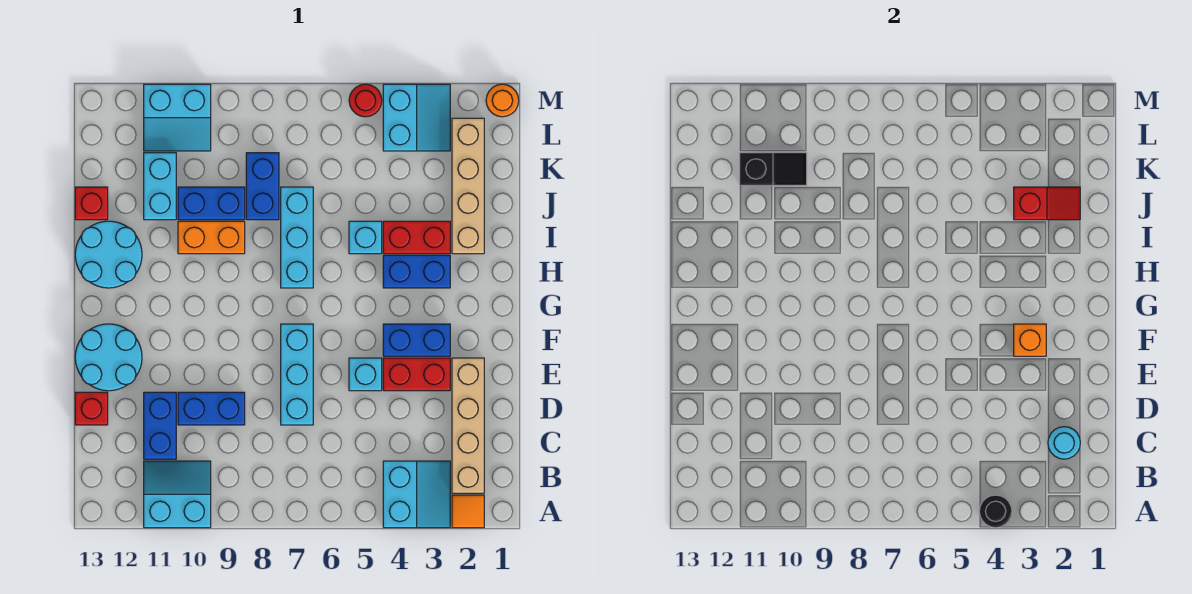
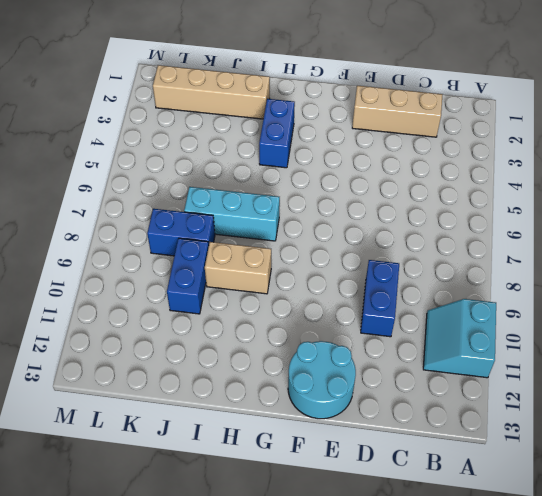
tan brick C2:E2 level 1 -> tan brick B2:E2 level 1
tan brick H9:I9 level 1 -> orange brick I9:I10 level 1
none -> orange tile A2 level 1
none -> cyan slope A3:B4 level 1 top 4
none -> blue brick C11:D11 level 1
none -> cyan brick D7:F7 level 1

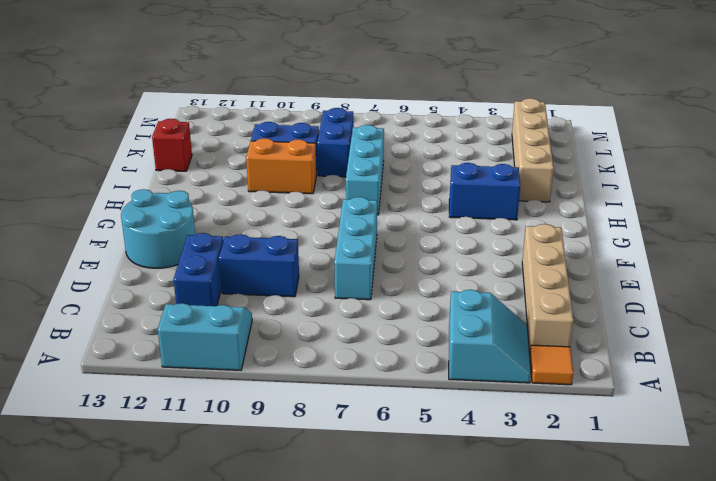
none -> red brick D13 level 1
none -> red brick E3:E4 level 1
none -> cyan brick E5 level 1
none -> blue brick F3:F4 level 1

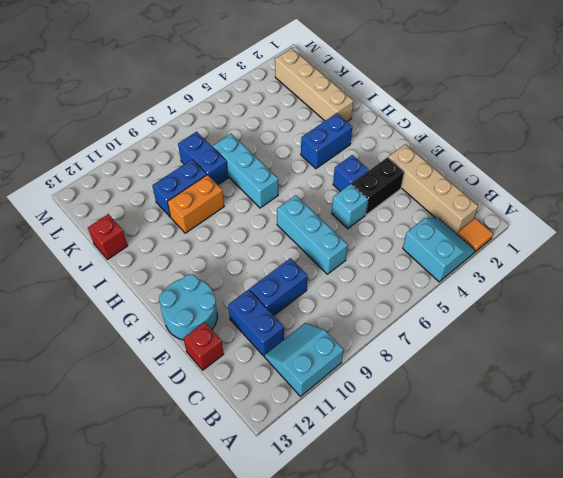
black brick E3:E4 level 1 -> red brick E3:E4 level 1
blue brick F4 level 1 -> blue brick F3:F4 level 1
none -> cyan round brick H12:I13 level 1
none -> red brick I3:I4 level 1
none -> cyan brick I5 level 1
none -> cyan brick J11:K11 level 1

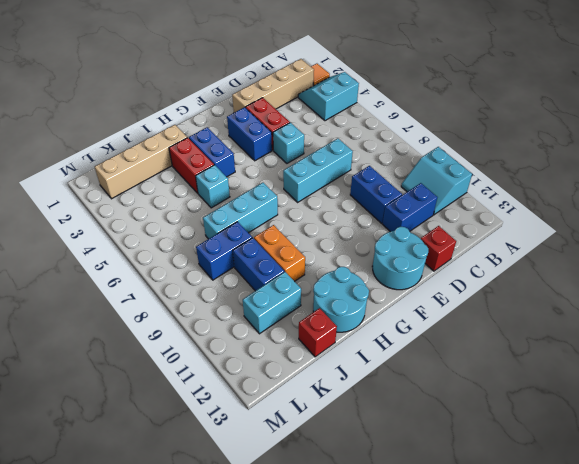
none -> cyan slope L3:M4 level 1 top 4
none -> cyan slope L10:M11 level 1 top M
none -> orange round brick M1 level 1
none -> red round brick M5 level 1

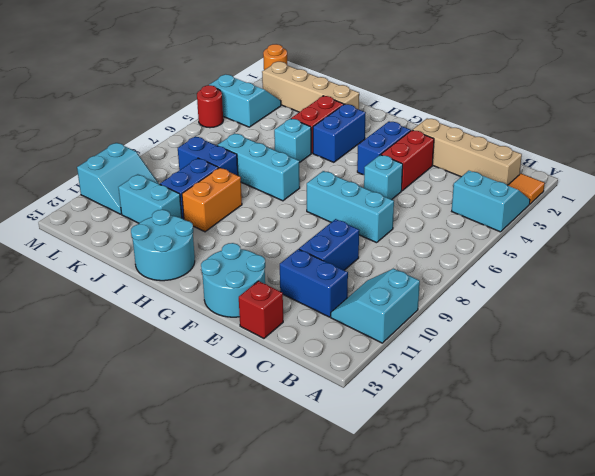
none -> red brick J13 level 1
none -> black round brick A4 level 2
none -> cyan round brick C2 level 2
none -> orange brick F3 level 2

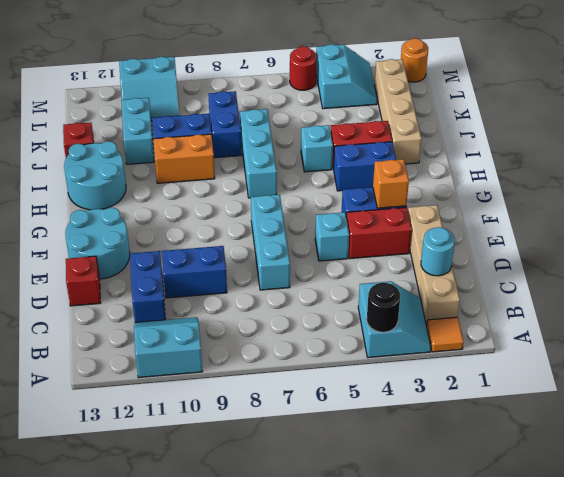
none -> red slope J2:J3 level 2 top 3
none -> black slope K10:K11 level 2 top 11

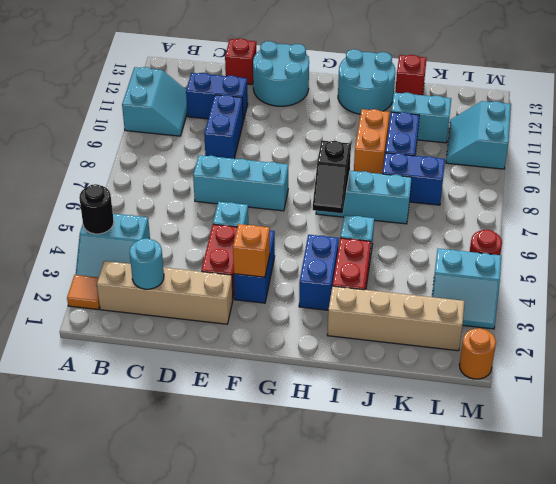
black slope H6:H7 level 2 top 7 -> black slope K10:K11 level 2 top 11
none -> red slope J2:J3 level 2 top 3

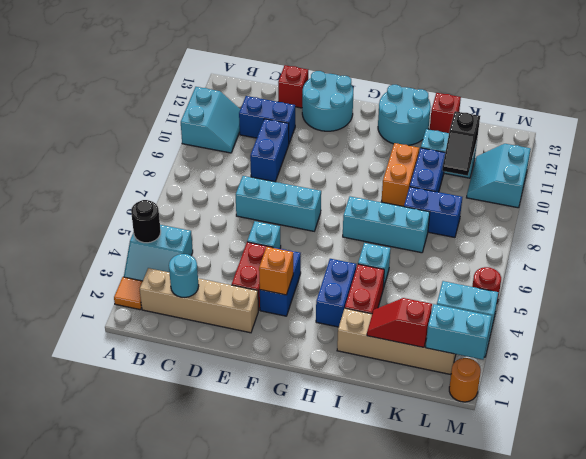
red slope J2:K2 level 2 top K -> red slope J2:J3 level 2 top 3
cyan brick L2:M2 level 2 -> none

